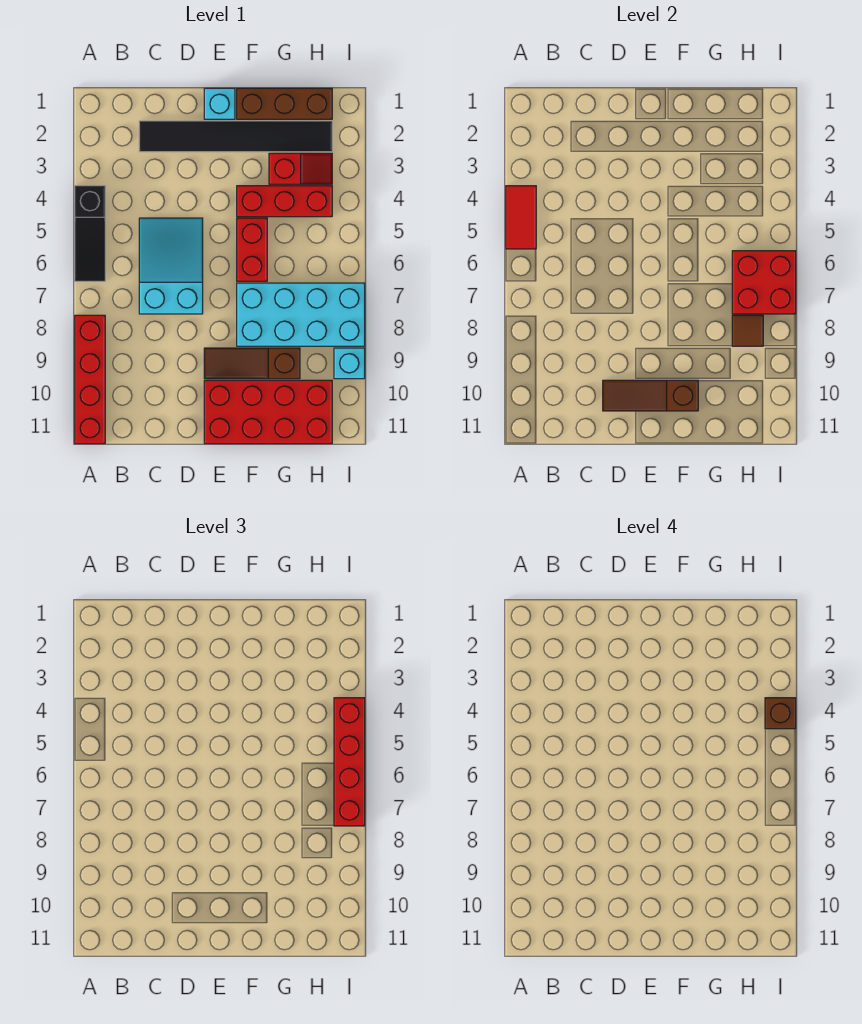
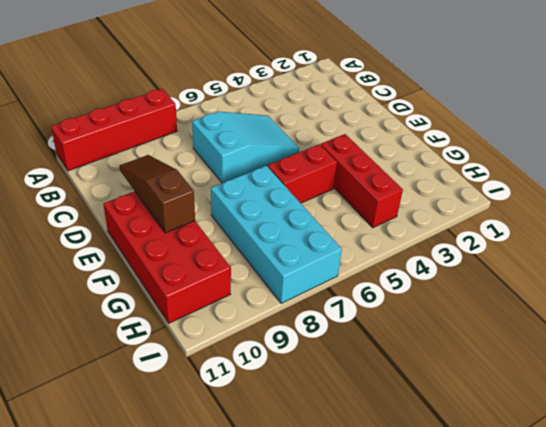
none -> black slope A4:A6 level 1 top 4
none -> black tile C2:H2 level 1
none -> cyan brick E1 level 1

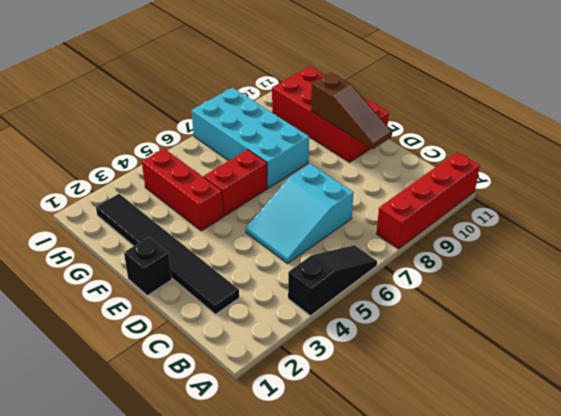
black brick E1 level 1 -> cyan brick E1 level 1
none -> brown slope E9:G9 level 1 top G
none -> brown brick F1:H1 level 1
none -> red slope G3:H3 level 1 top G

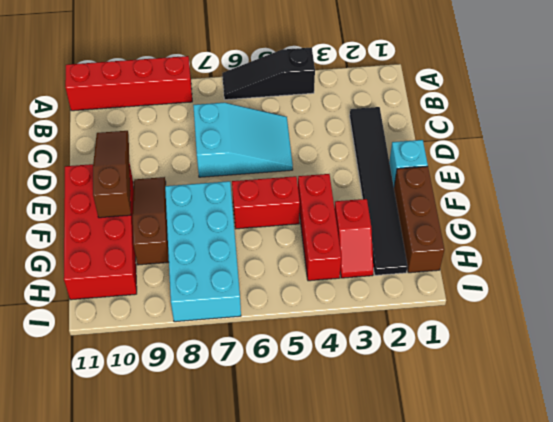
none -> cyan brick I9 level 1
none -> red tile A4:A5 level 2
none -> red brick H6:I7 level 2

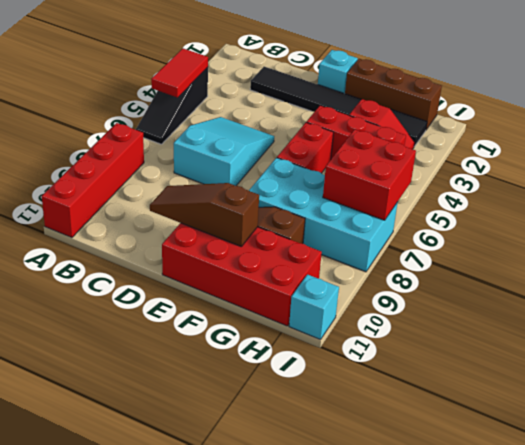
cyan brick I11 level 1 -> cyan brick I9 level 1
none -> brown tile H8 level 2
none -> red brick I4:I7 level 3
none -> brown brick I4 level 4

